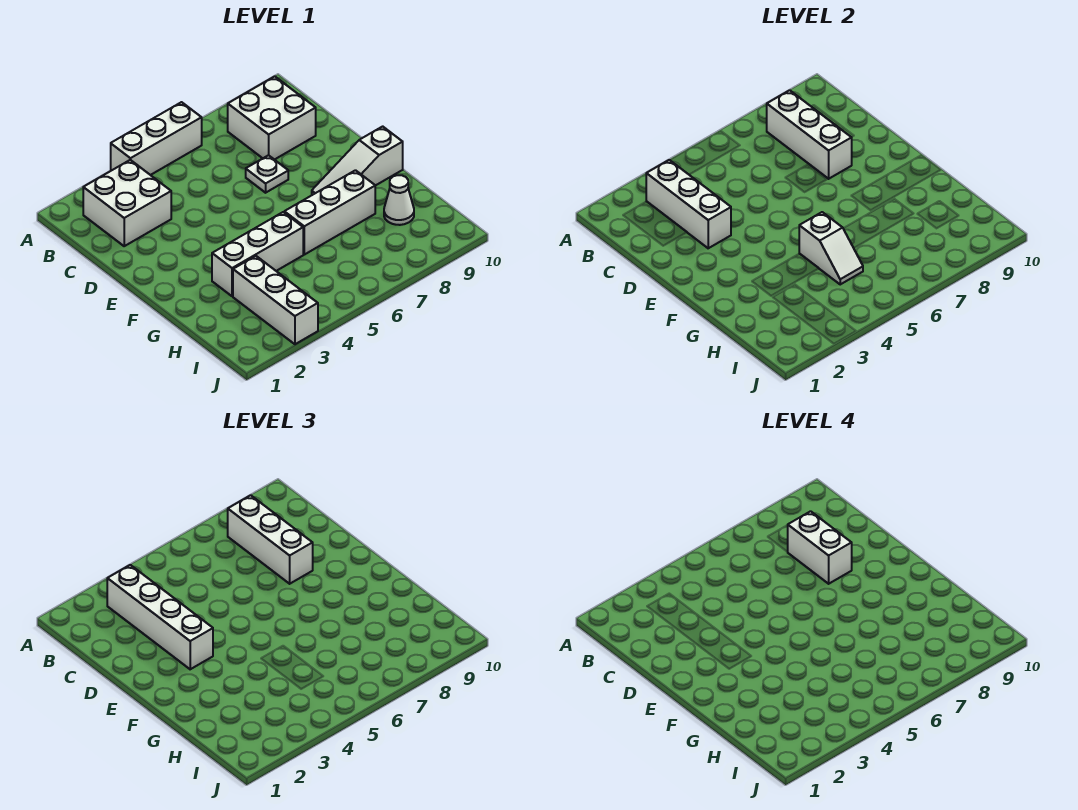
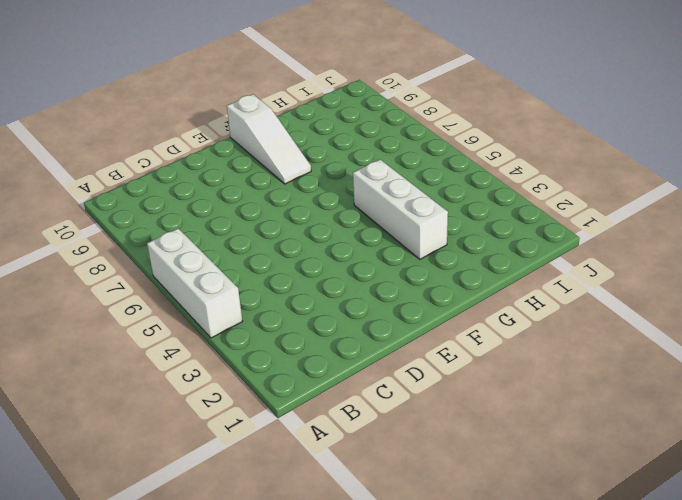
none -> white brick B2:C3 level 1
none -> white brick B8:C9 level 1
none -> white plate D7 level 1

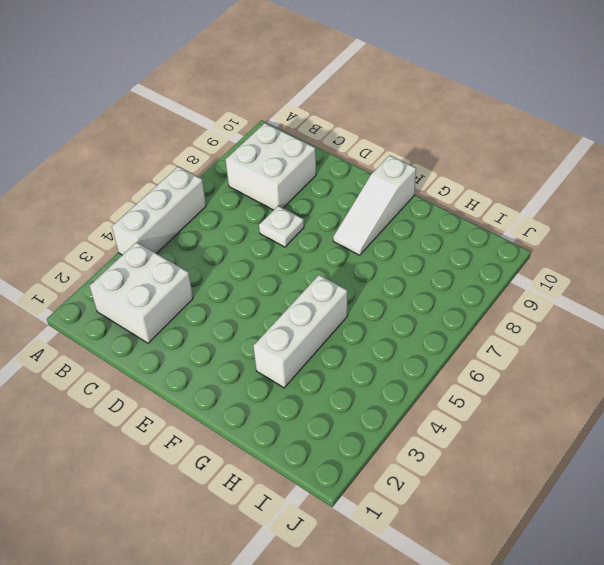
none -> white brick G6:G8 level 1
none -> white brick H3:J3 level 1
none -> white cone H9 level 1

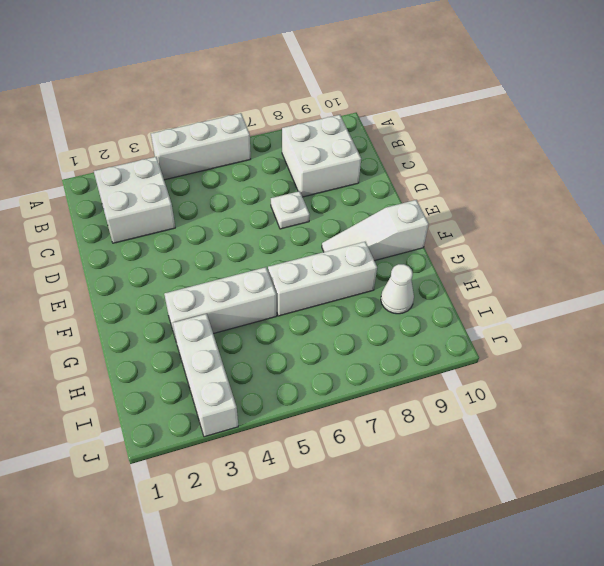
none -> white brick B3:D3 level 2
none -> white brick B8:D8 level 2
none -> white slope G5:H5 level 2 top G

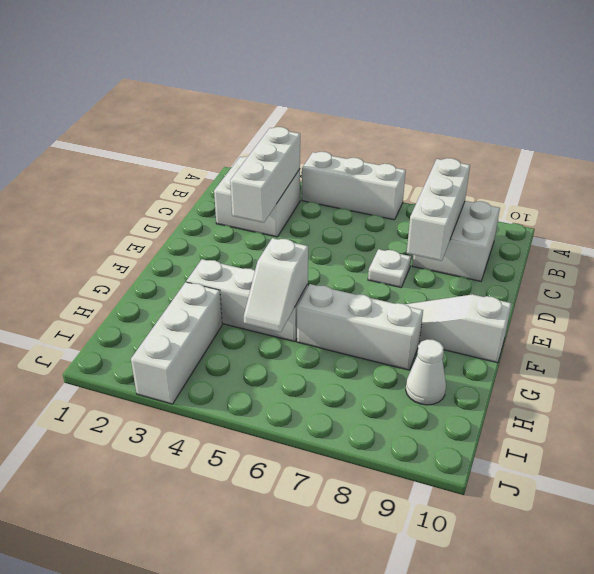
none -> white brick B3:E3 level 3
none -> white brick B8:D8 level 3
none -> white brick C8:D8 level 4

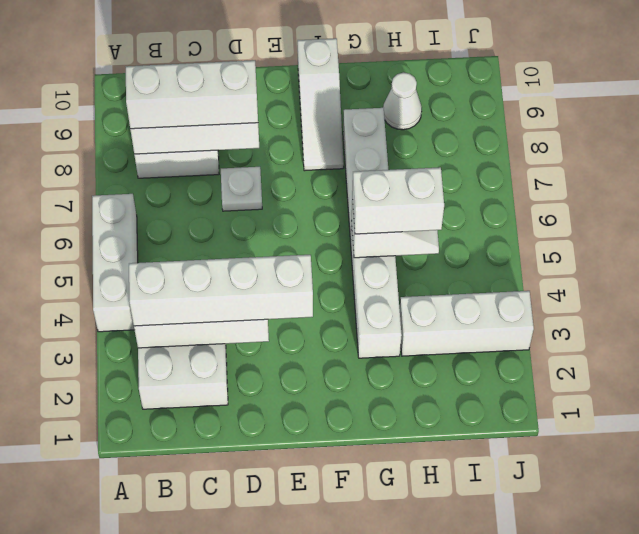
white brick G5:H5 level 3 -> white brick C8:D8 level 4

